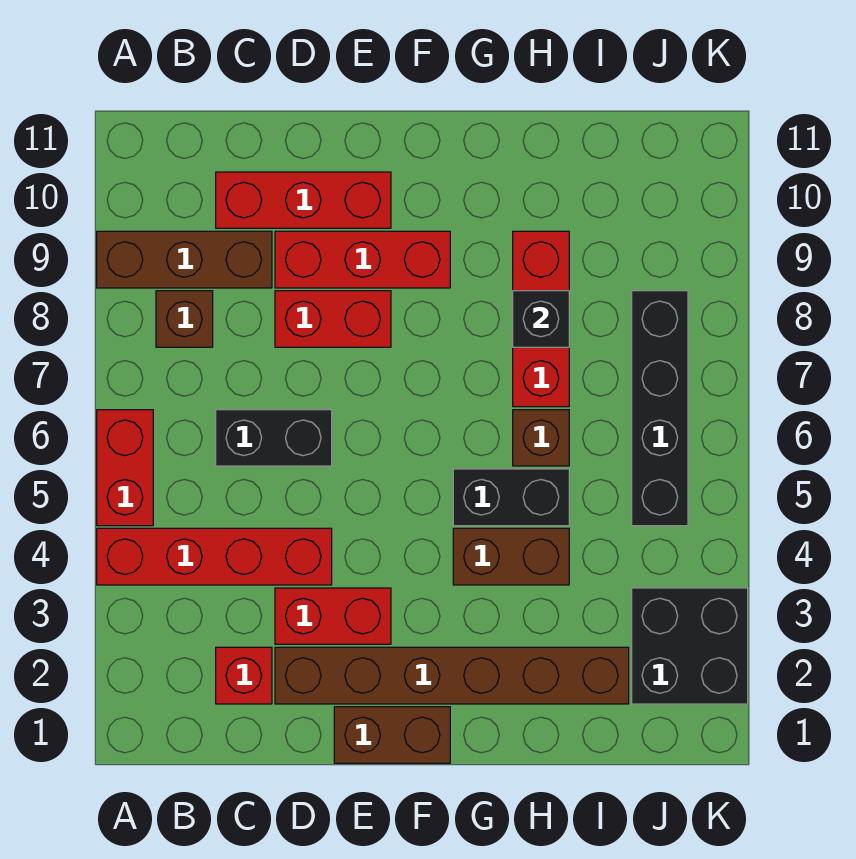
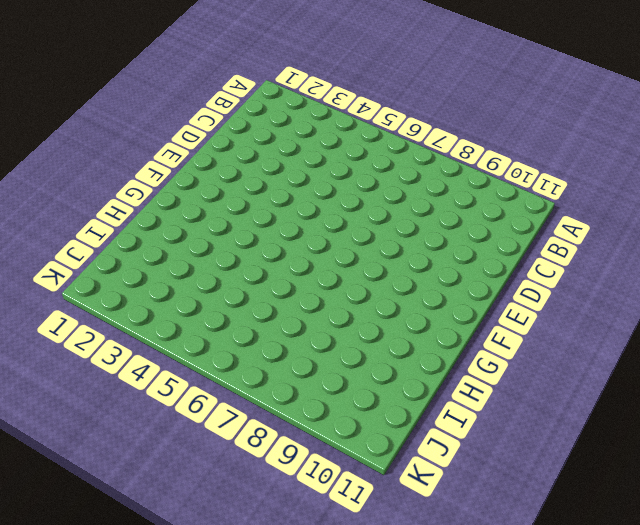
none -> red brick A4:D4 level 1
none -> red brick A5:A6 level 1
none -> brown brick A9:C9 level 1

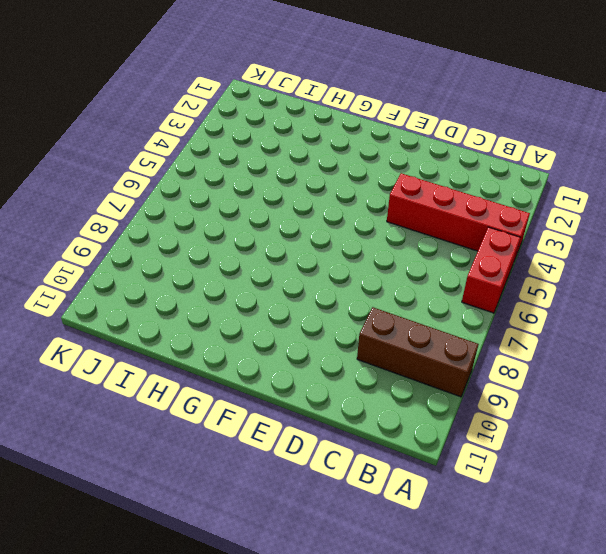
none -> brown brick B8 level 1
none -> red brick C2 level 1
none -> black brick C6:D6 level 1

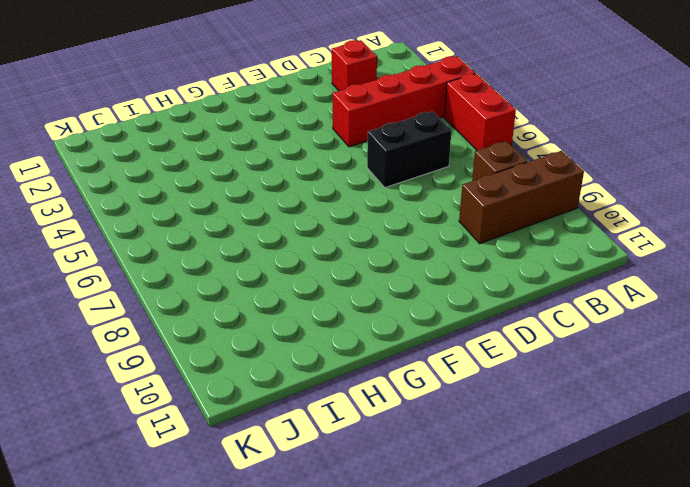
none -> red brick C10:E10 level 1
none -> brown brick D2:I2 level 1
none -> red brick D3:E3 level 1

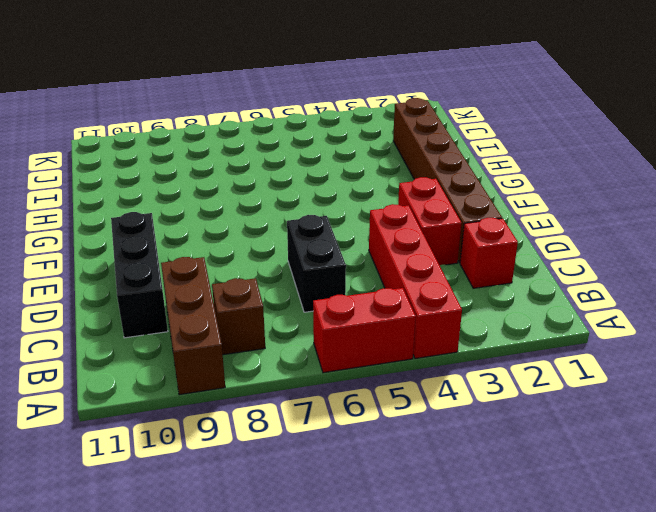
black brick C10:E10 level 1 -> red brick C10:E10 level 1
none -> red brick D8:E8 level 1
none -> red brick D9:F9 level 1
none -> brown brick E1:F1 level 1

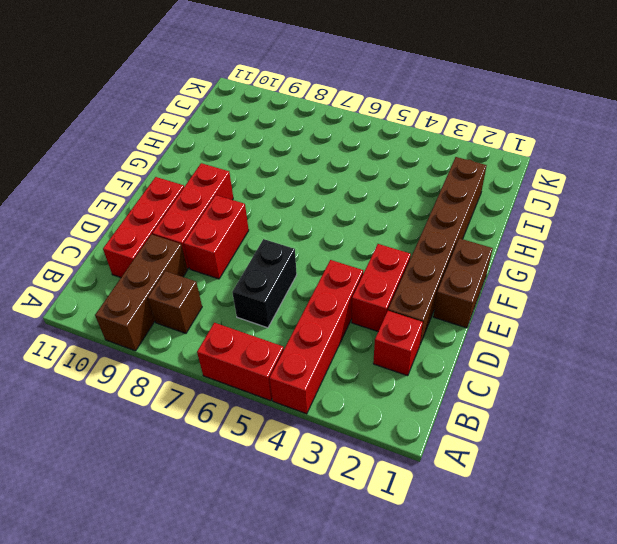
none -> brown brick G4:H4 level 1
none -> black brick G5:H5 level 1
none -> brown brick H6 level 1

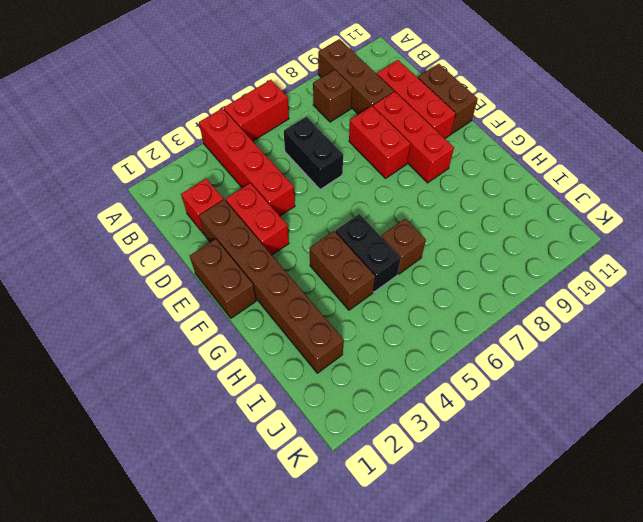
brown brick D11:E11 level 1 -> none
none -> red brick H7:H9 level 1
none -> black brick J2:K3 level 1
none -> black brick J5:J8 level 1

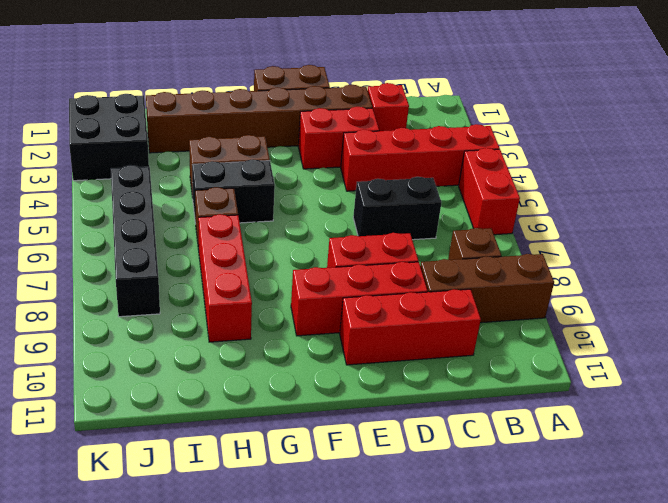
none -> black brick H8 level 2

